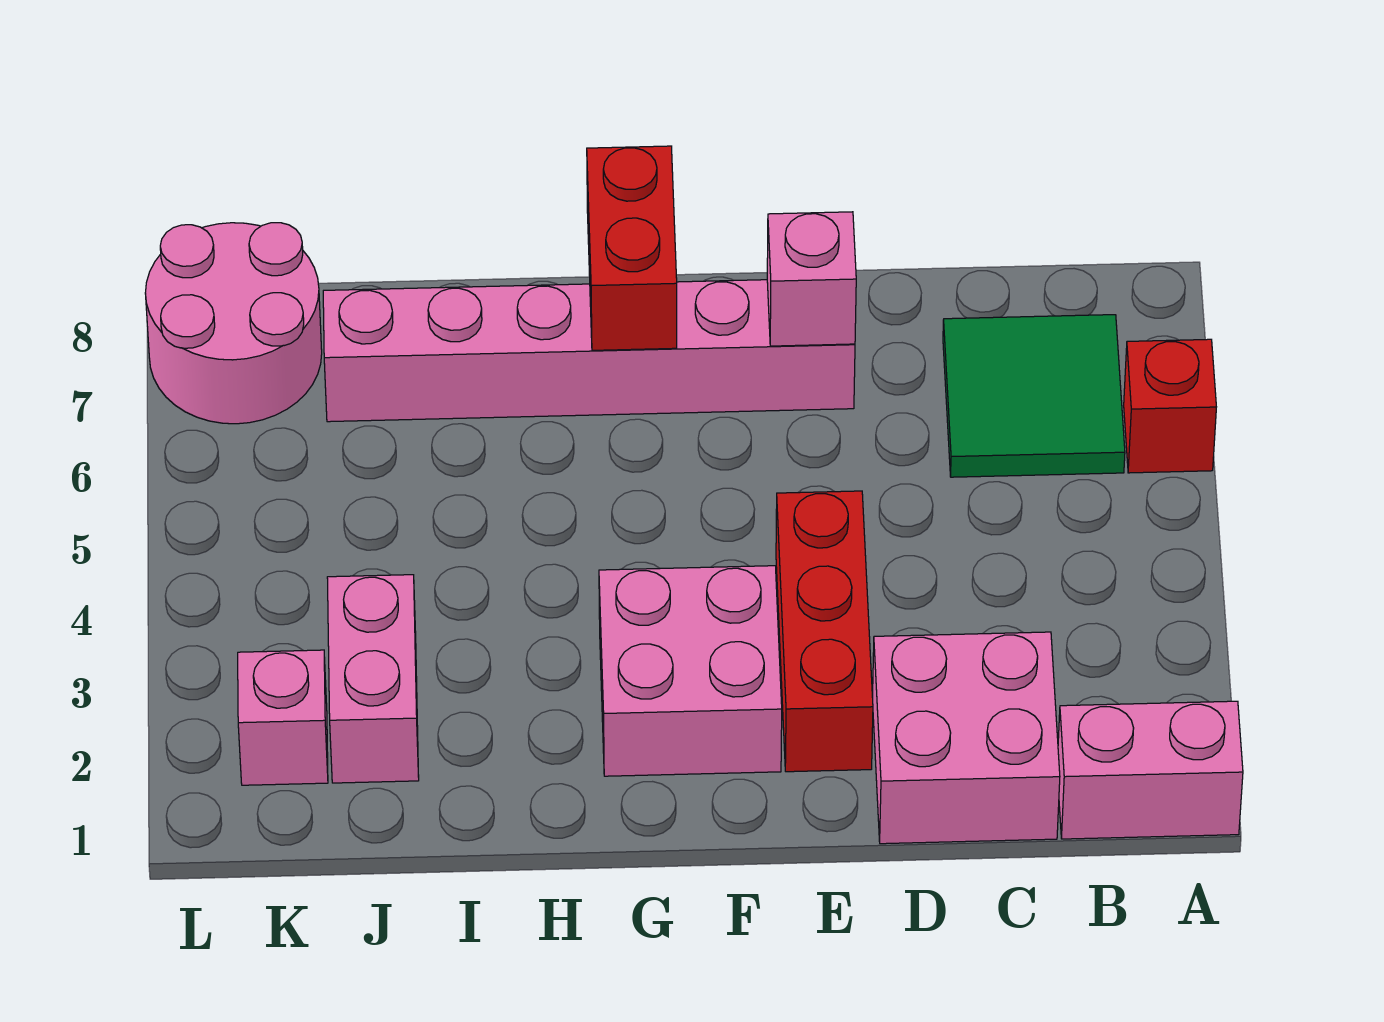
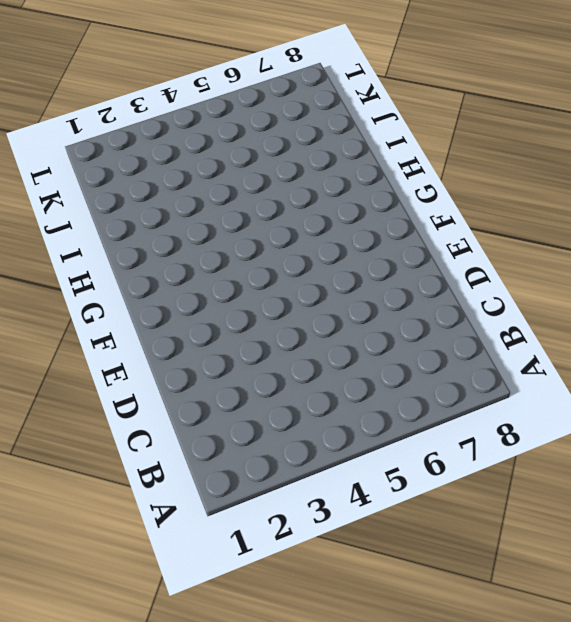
none -> pink brick A1:B1 level 1
none -> red brick A6 level 1
none -> green tile B6:C7 level 1

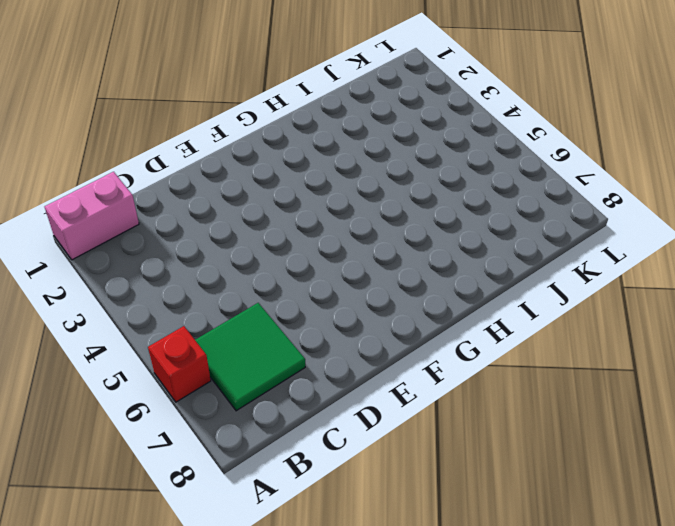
none -> pink brick C1:D2 level 1
none -> red brick E2:E4 level 1
none -> pink brick E7:J7 level 1

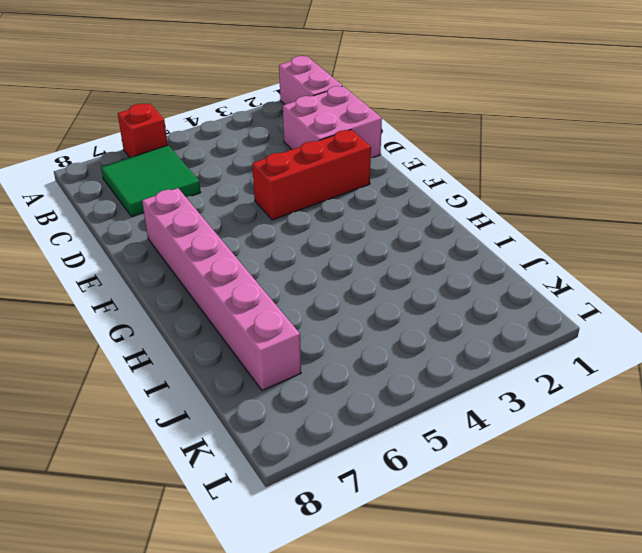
none -> pink brick F2:G3 level 1
none -> pink brick J2:J3 level 1
none -> pink brick K2 level 1

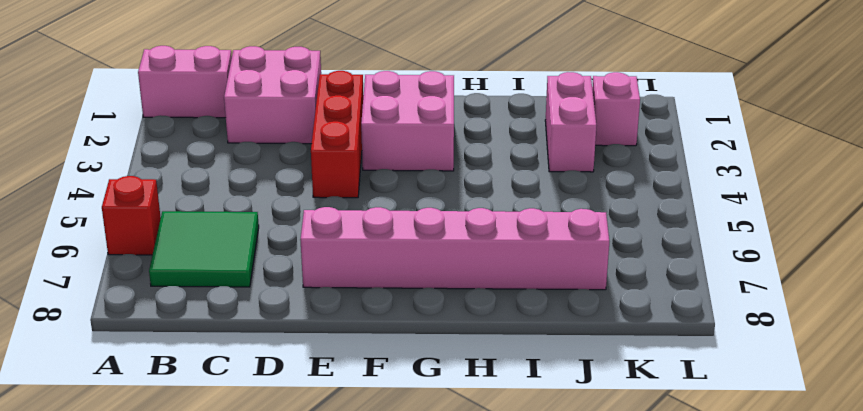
none -> pink round brick K7:L8 level 1
none -> pink brick E7 level 2
none -> red brick G7:G8 level 2

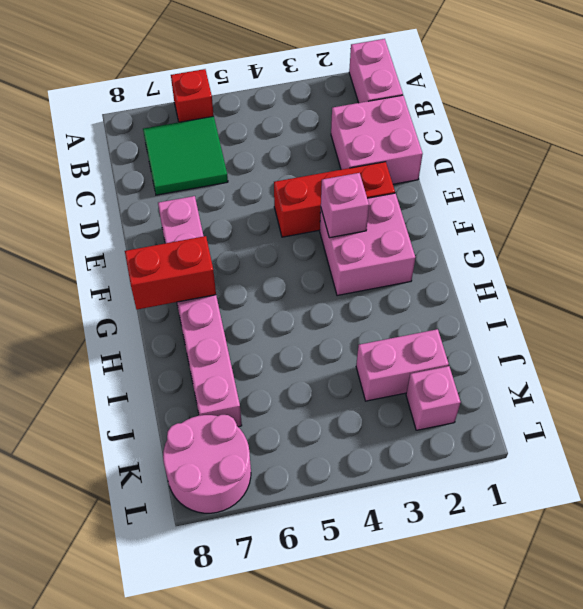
pink brick F3 level 2 -> pink brick E7 level 2

